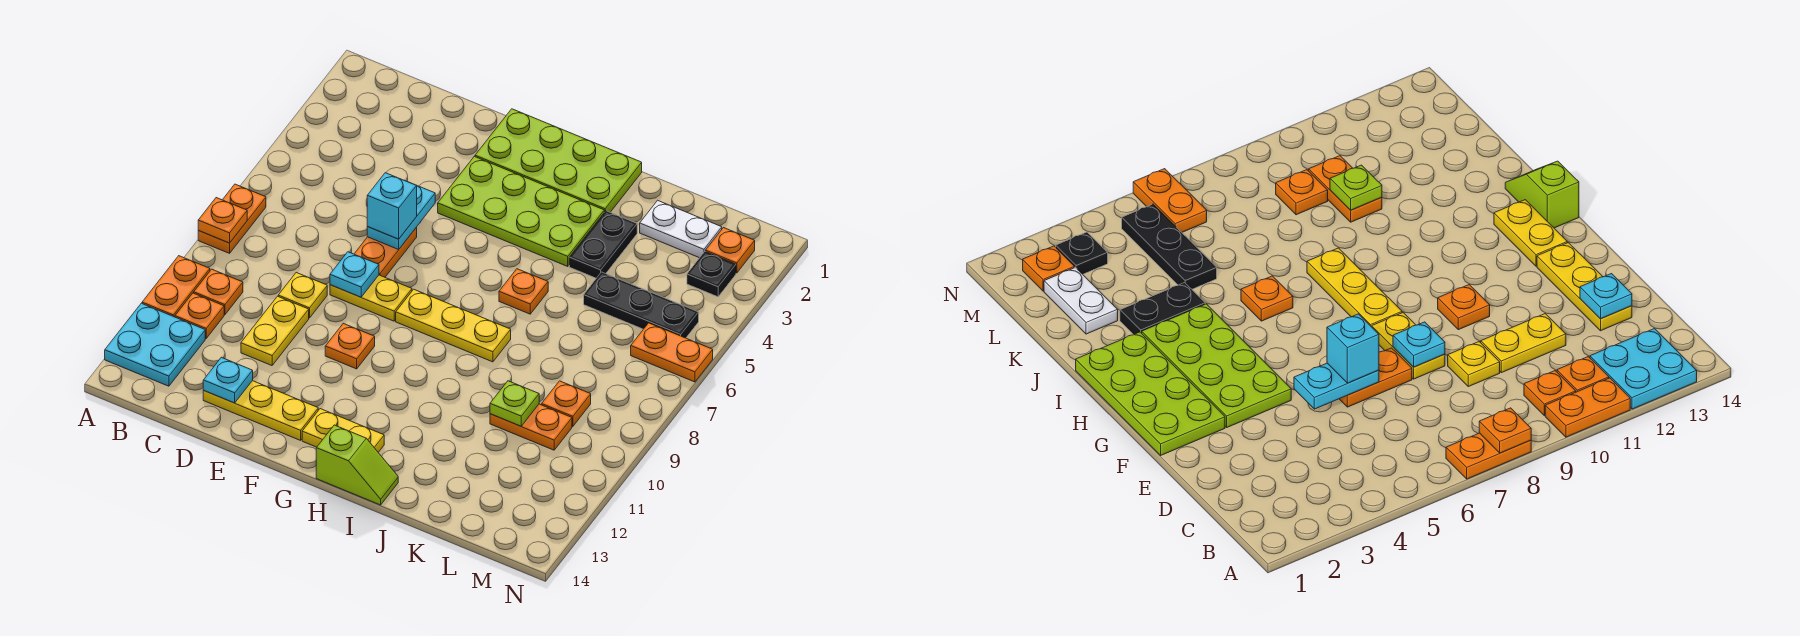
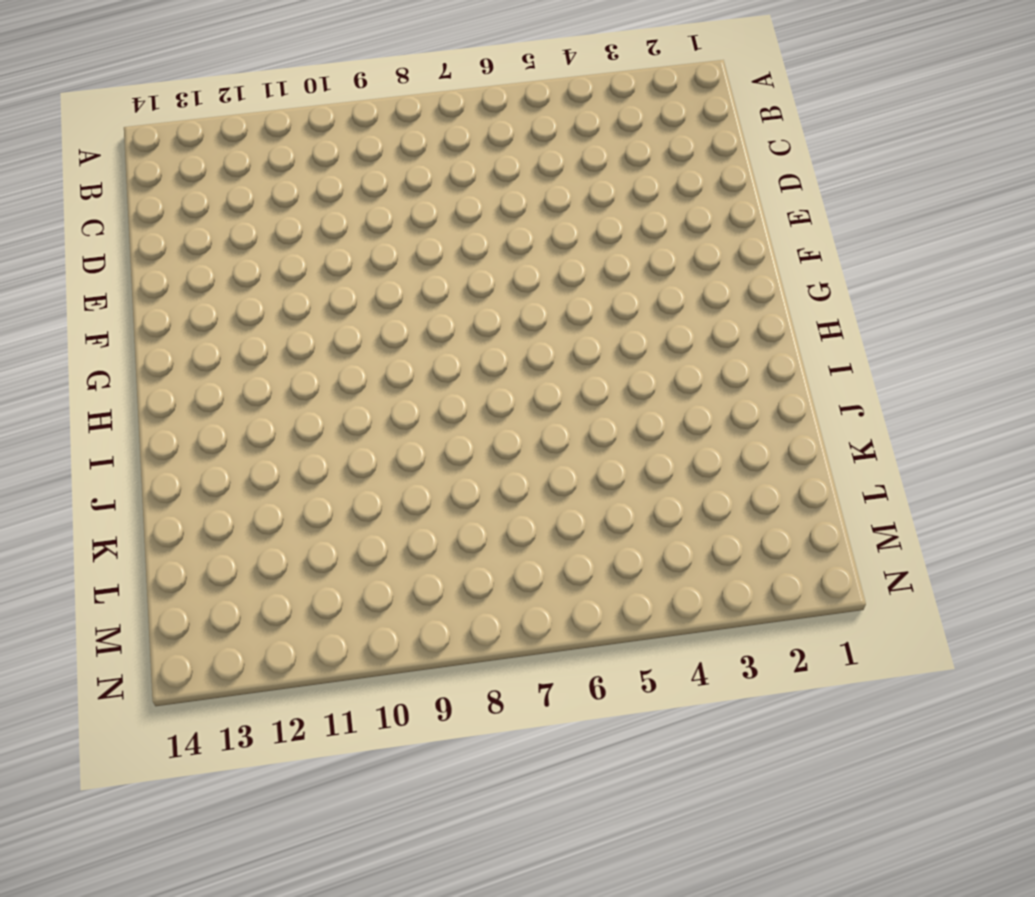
none -> orange plate A7:A8 level 1
none -> orange plate A10:A11 level 1
none -> cyan plate A12:B13 level 1
none -> orange plate B10 level 1

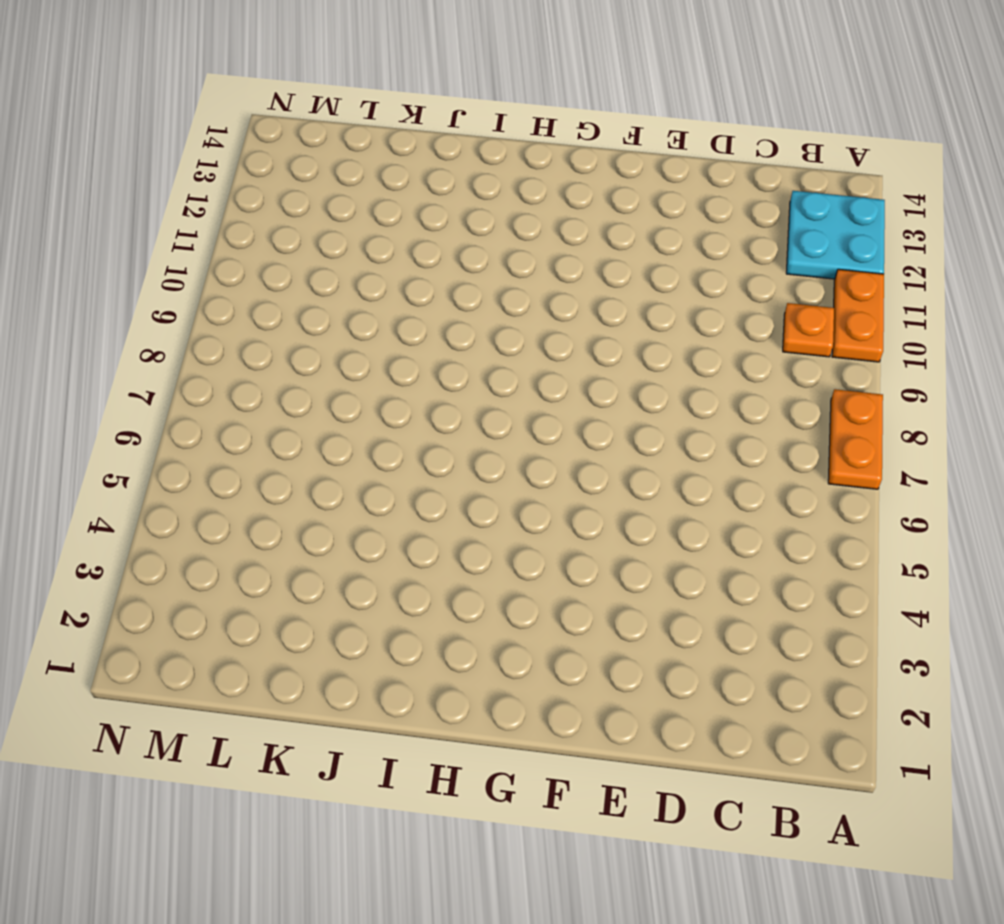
none -> orange plate B11 level 1
none -> yellow plate D9 level 1
none -> yellow plate D10:D11 level 1
none -> yellow plate D13:F13 level 1

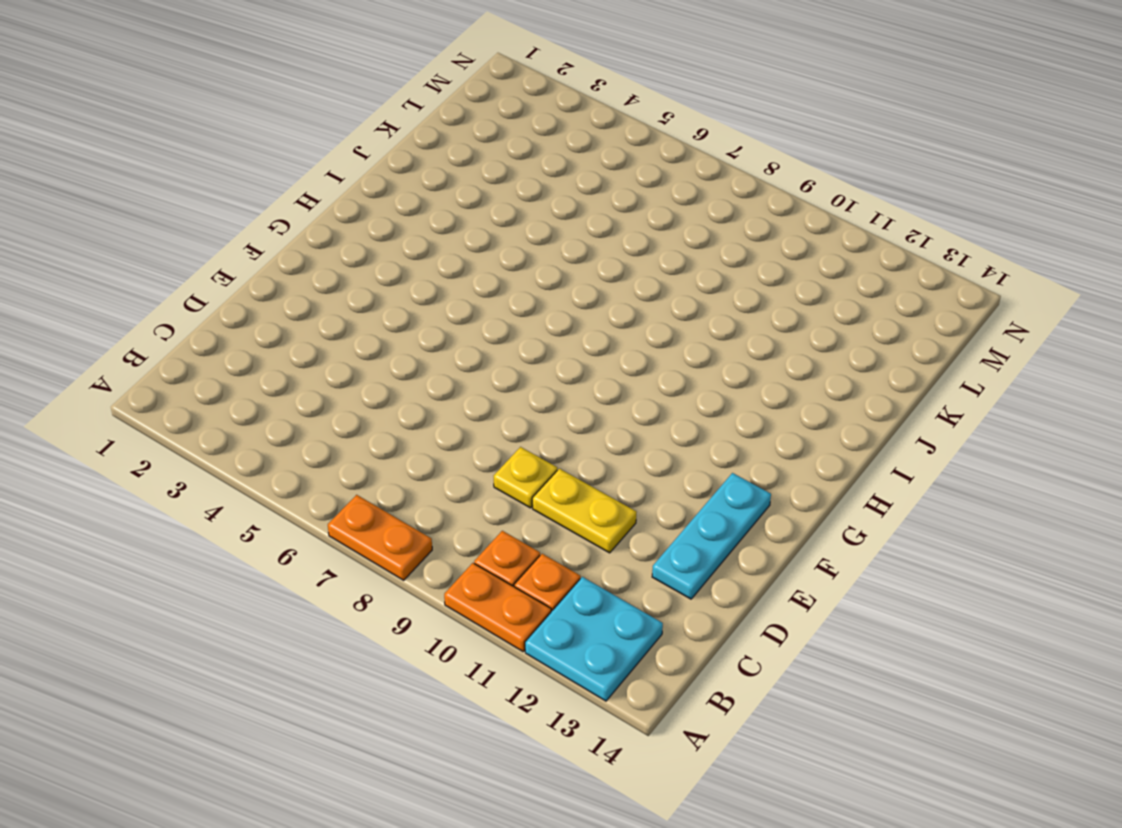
cyan plate D13:F13 level 1 -> yellow plate D13:F13 level 1
none -> orange plate E6:E7 level 1
none -> yellow plate E8:F8 level 1
none -> lime plate F1:I2 level 1
none -> lime plate F3:I4 level 1

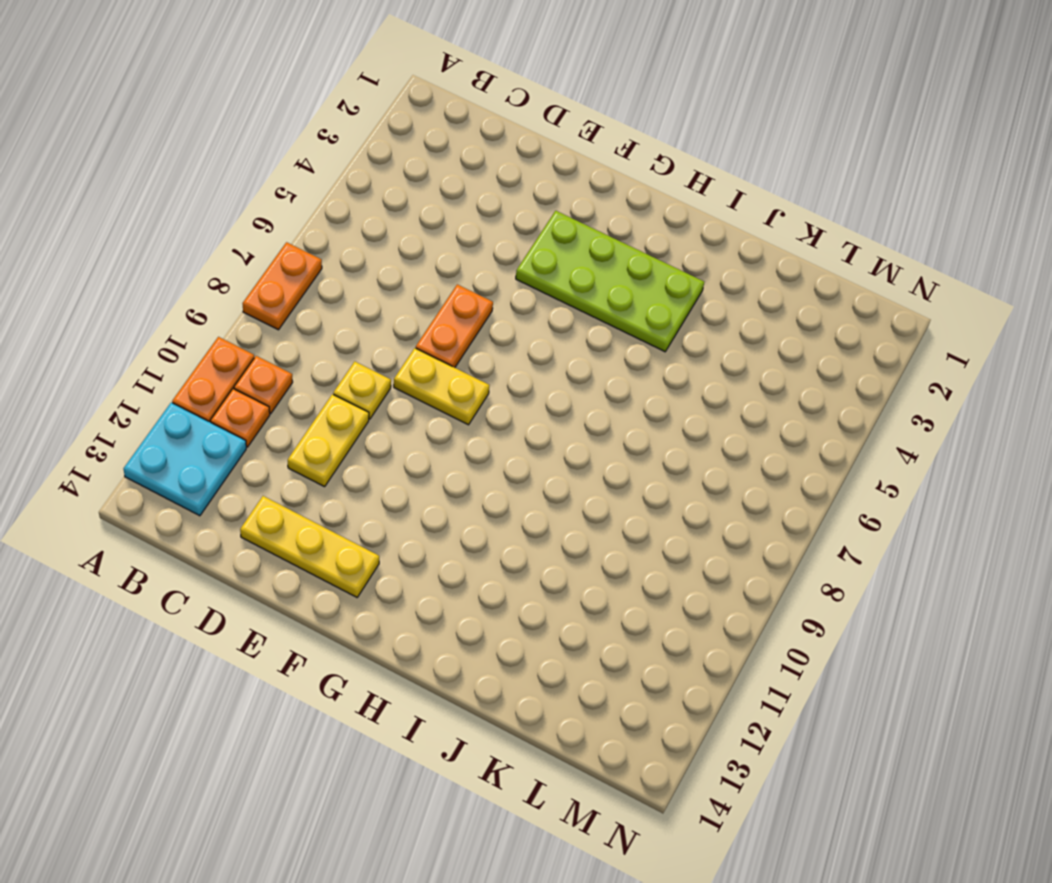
none -> lime plate F1:I2 level 1
none -> orange plate F10 level 1
none -> yellow plate G8:I8 level 1
none -> yellow plate G13:H13 level 1

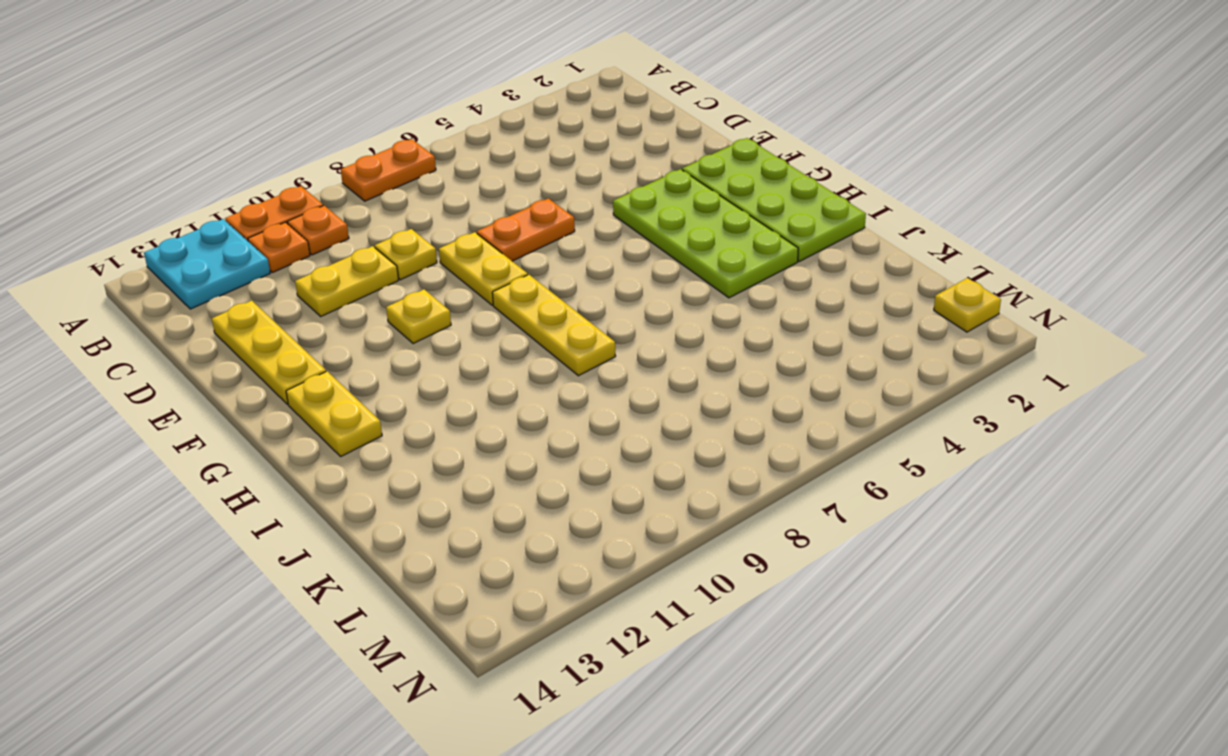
yellow plate F10 level 1 -> orange plate F10 level 1
yellow plate M1 level 1 -> none
none -> lime slope H14:I14 level 1 top H
none -> orange plate I6 level 1
none -> black plate J3:J4 level 1
none -> white plate K2:L2 level 1

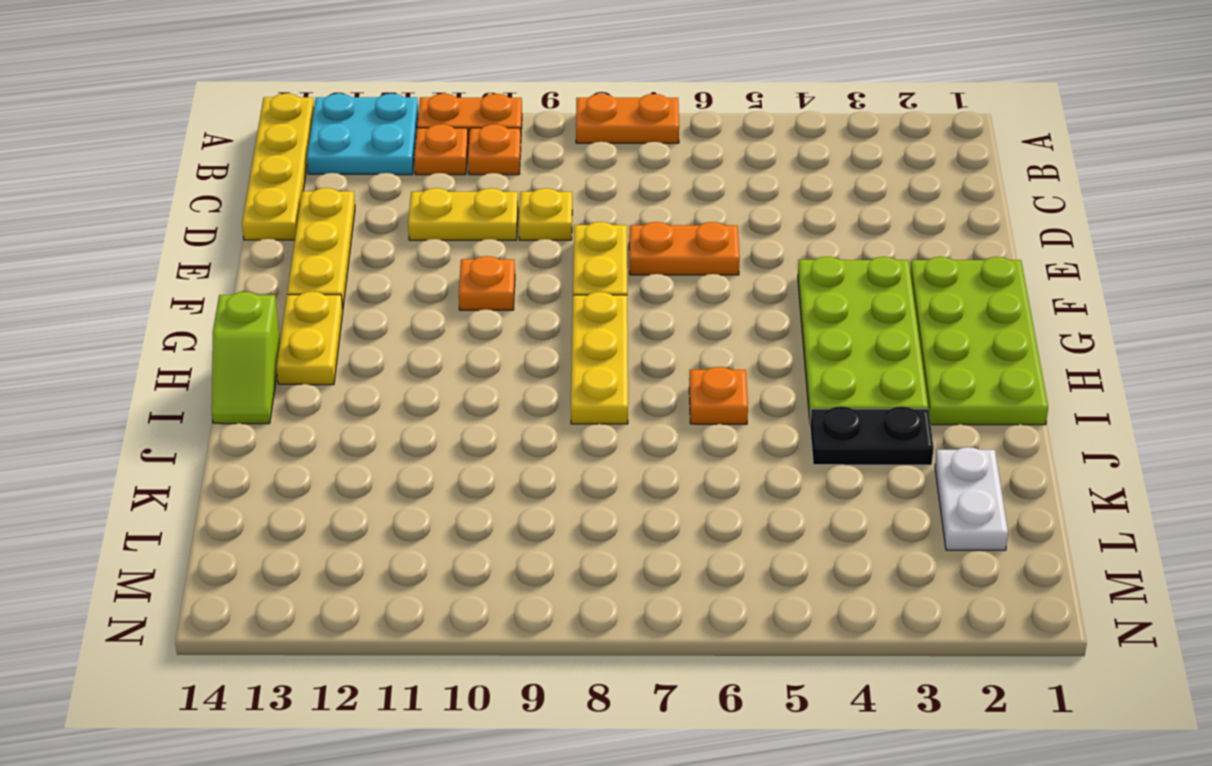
yellow plate A14:D14 level 1 -> none
none -> black plate K5:M5 level 1
none -> orange plate K10:L10 level 1
none -> orange plate L9 level 1
none -> orange plate M2 level 1

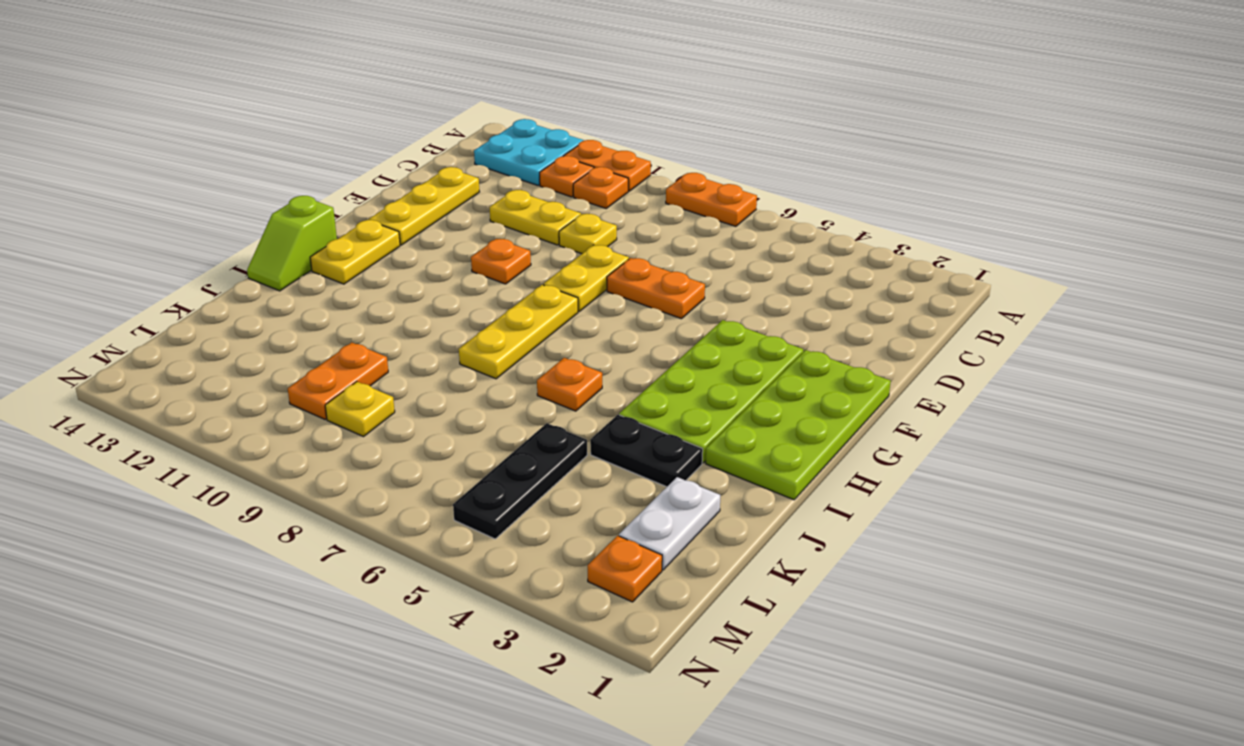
yellow plate L9 level 1 -> orange plate L9 level 1
none -> black plate M3 level 1
none -> orange plate M6:N6 level 1
none -> orange plate A8 level 2
none -> cyan plate D13 level 2

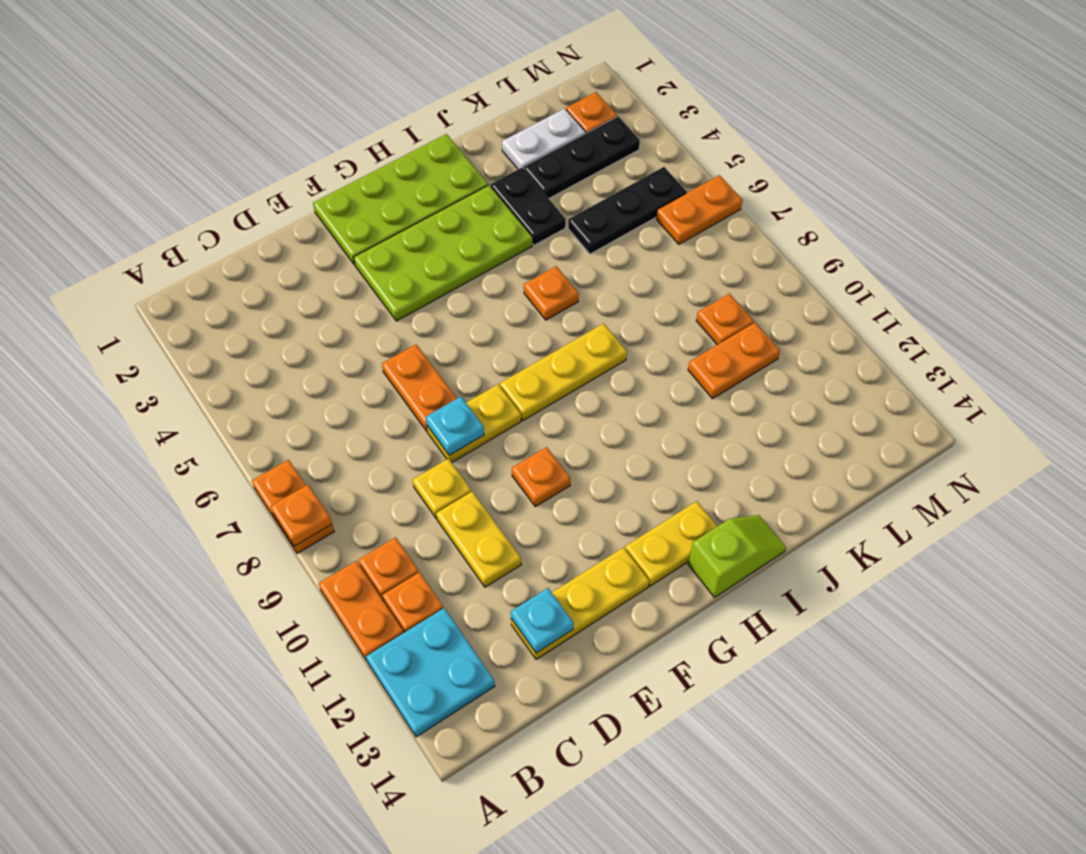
black plate K3:M3 level 1 -> black plate M3 level 1
none -> cyan plate E5:E6 level 2
none -> lime plate K10 level 2
none -> cyan brick E6 level 3

